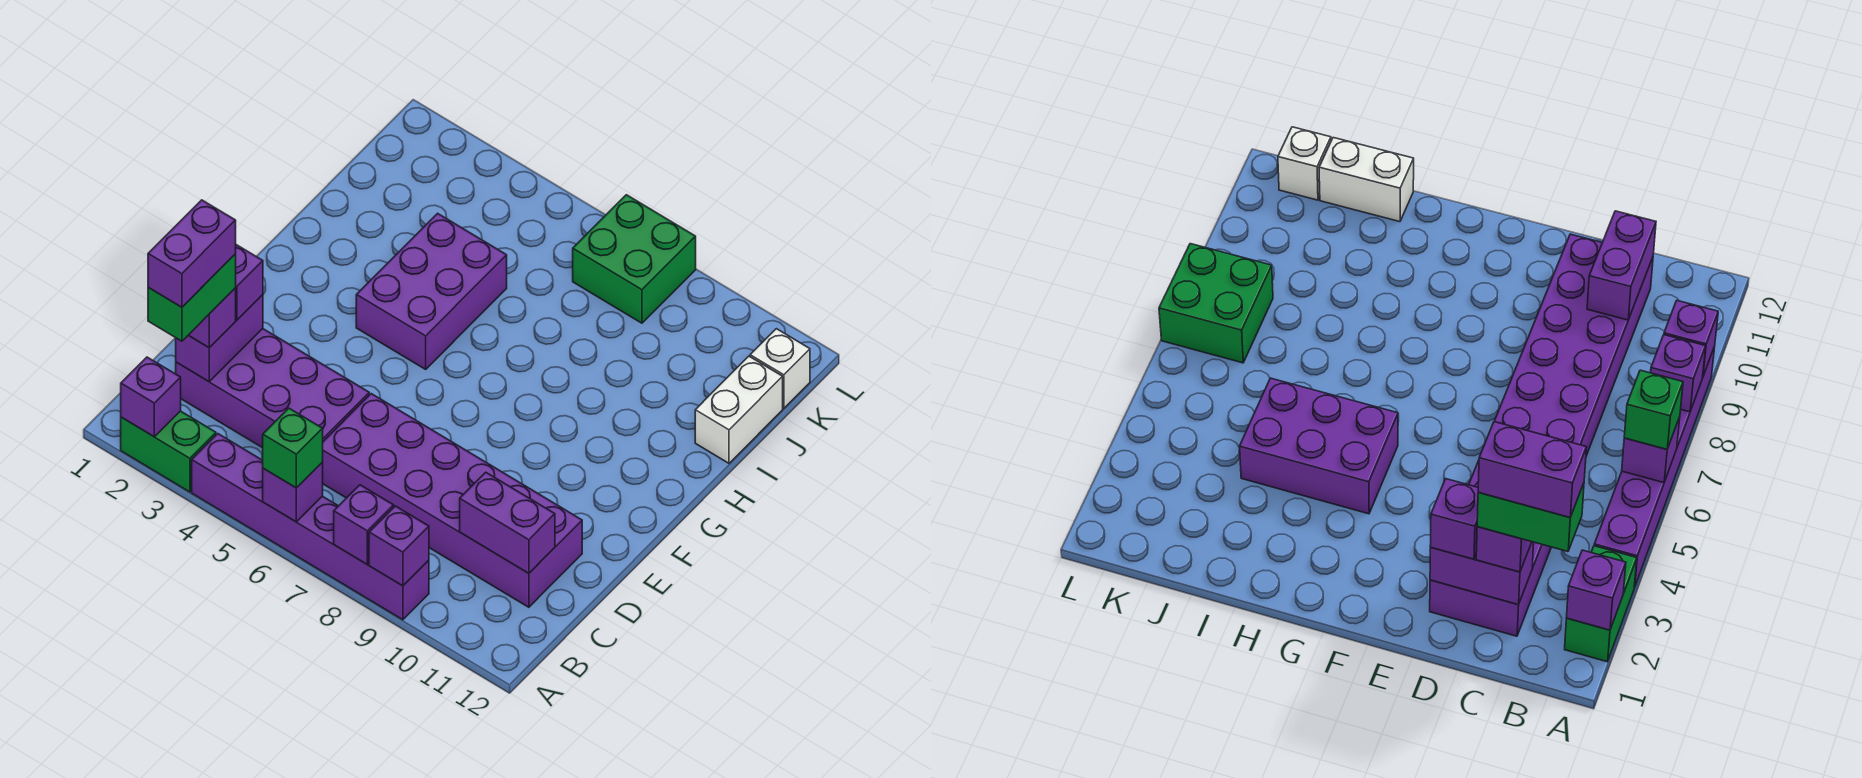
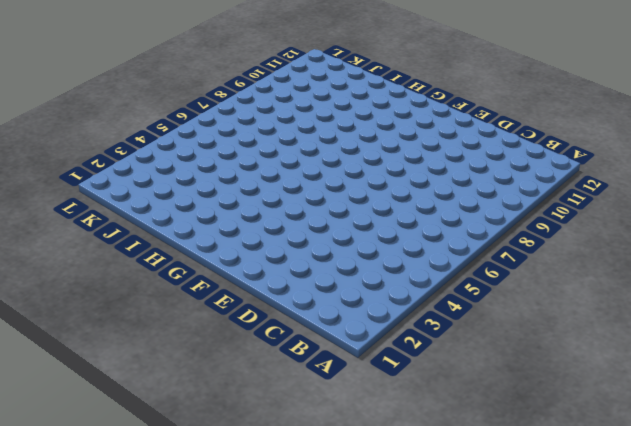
none -> green brick A2:A3 level 1
none -> purple brick A4:A9 level 1
none -> purple brick C2:D5 level 1

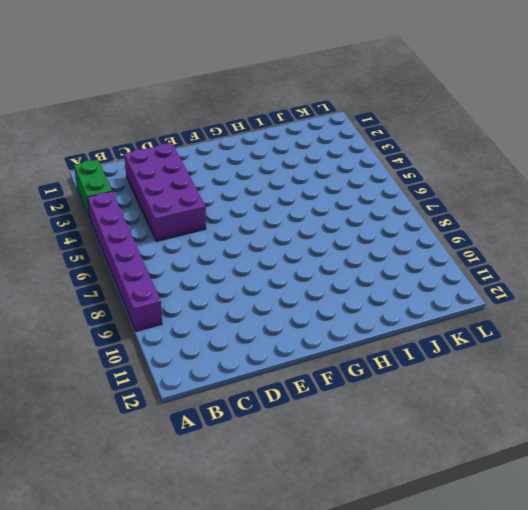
none -> purple brick C6:D11 level 1
none -> purple brick G4:I5 level 1
none -> white brick I12:J12 level 1

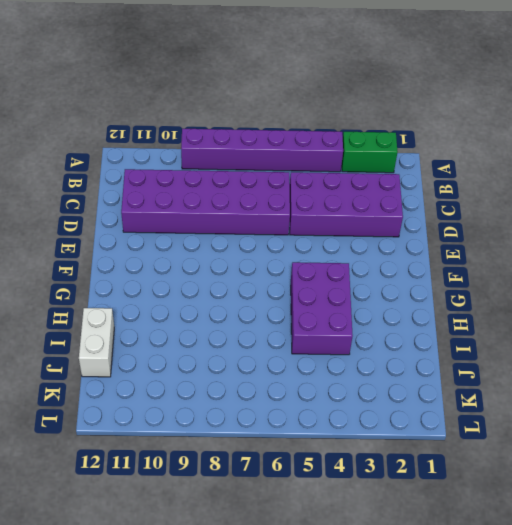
none -> green brick K7:L8 level 1
none -> white brick K12 level 1
none -> purple brick A2 level 2

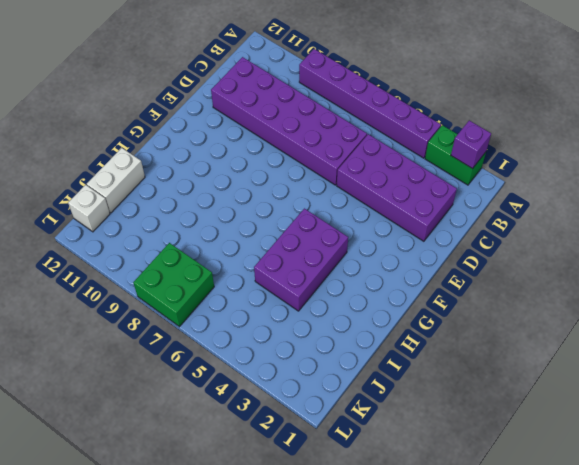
none -> purple brick A6 level 2
none -> purple brick A8 level 2
none -> purple brick A9 level 2

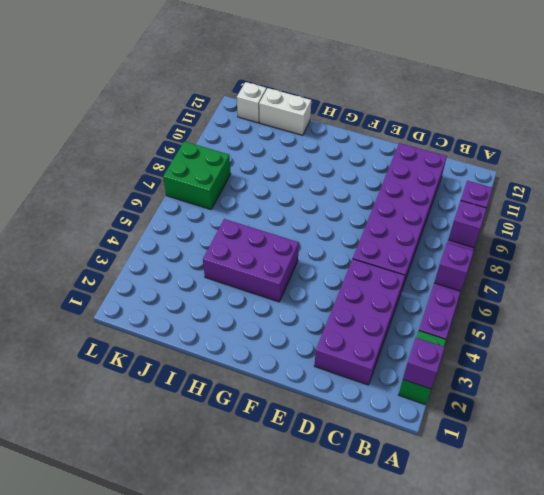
none -> purple brick C2:D2 level 2
none -> purple brick C10:C11 level 2
none -> green brick A6 level 3

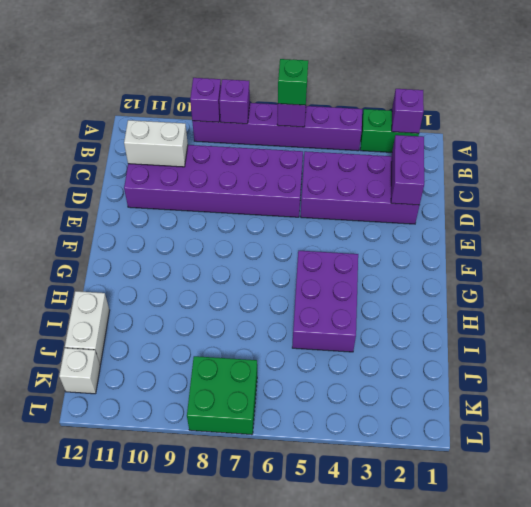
white brick C10:C11 level 2 -> purple brick C10:C11 level 2
none -> purple brick C2 level 3
none -> purple brick D2 level 3
none -> green brick B2:C2 level 4

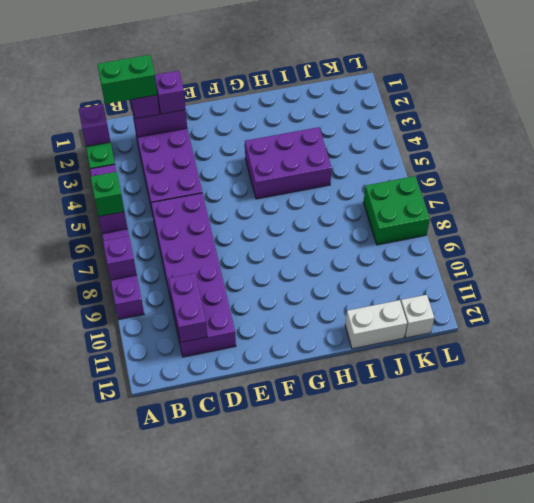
none -> purple brick A9 level 2
none -> purple brick B2:C2 level 5

